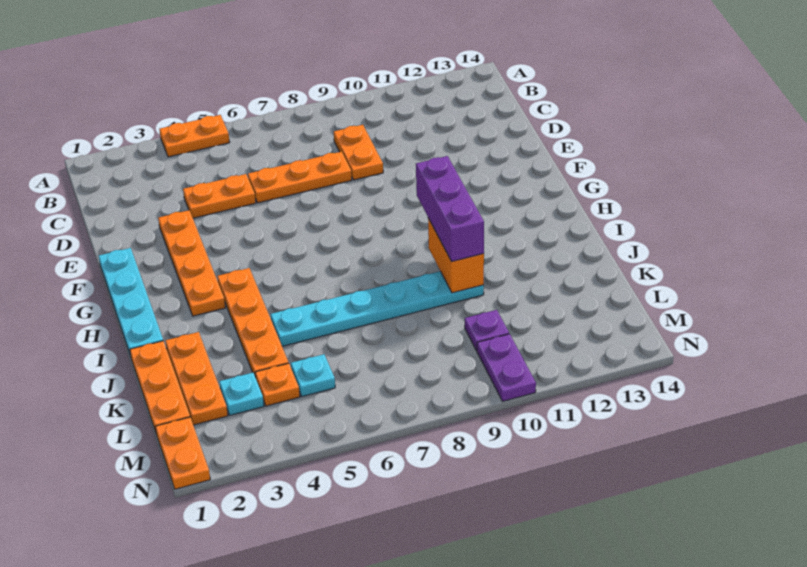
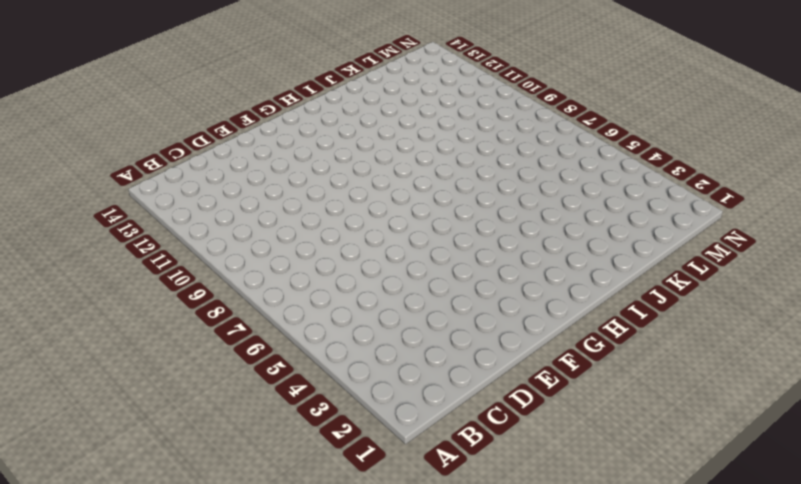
none -> orange plate A4:A5 level 1
none -> orange plate C9:D9 level 1
none -> orange plate D4:D5 level 1

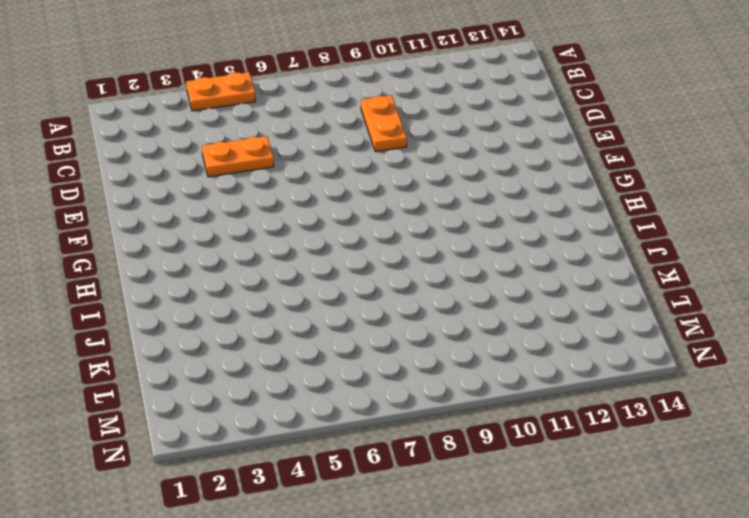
none -> orange plate D6:D8 level 1
none -> orange plate E3:H3 level 1
none -> cyan plate F1:I1 level 1

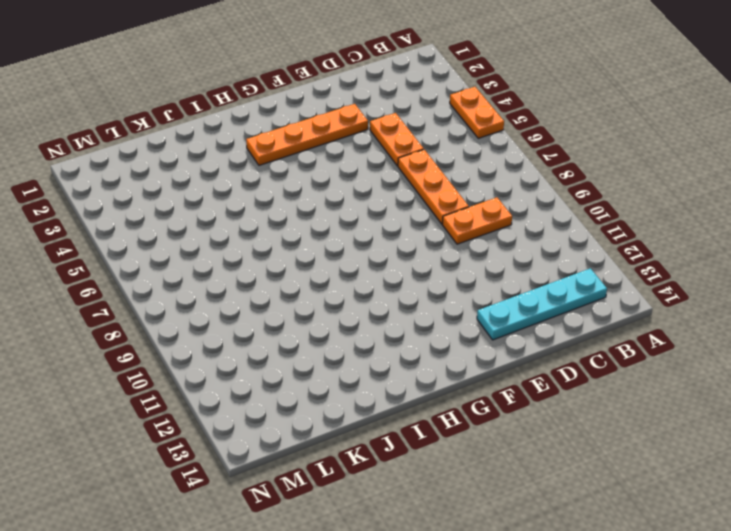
cyan plate B13:E13 level 1 -> cyan plate F1:I1 level 1
none -> orange plate H4:K4 level 1
none -> orange plate J1:L1 level 1
none -> orange plate J2:L2 level 1

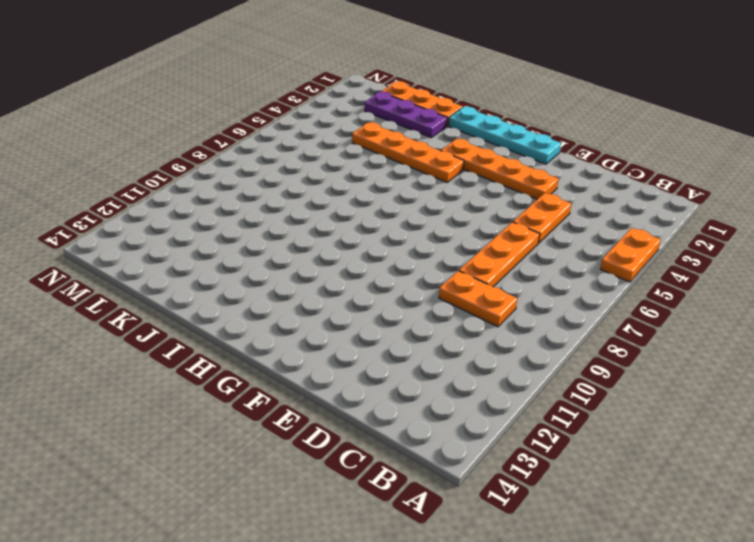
purple plate J2:L2 level 1 -> orange plate J2:L2 level 1
none -> cyan plate J5:J10 level 1
none -> cyan plate L3 level 1
none -> orange plate L4 level 1

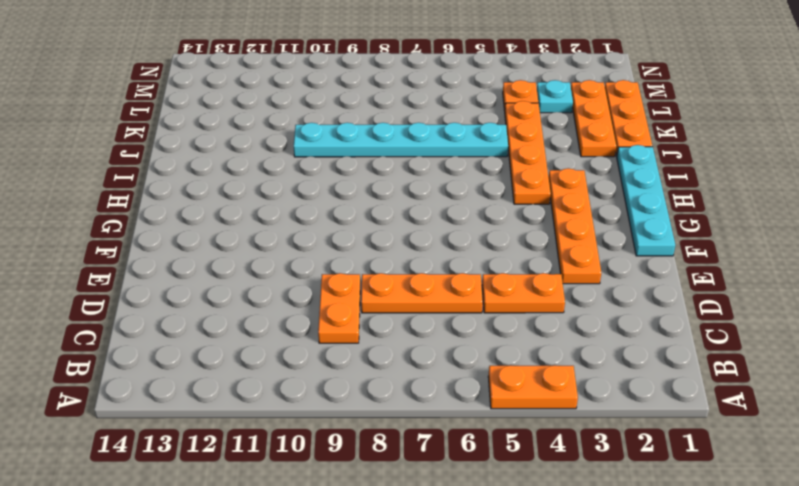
none -> cyan plate L5 level 1
none -> purple plate L10 level 1
none -> orange plate M1:N1 level 1

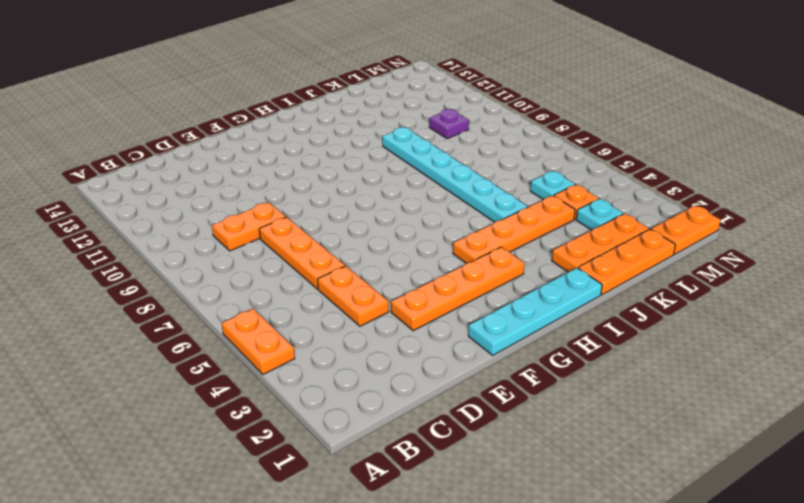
none -> purple plate M10:N10 level 1
none -> orange brick I10:J10 level 2
none -> purple brick H10:J10 level 3

